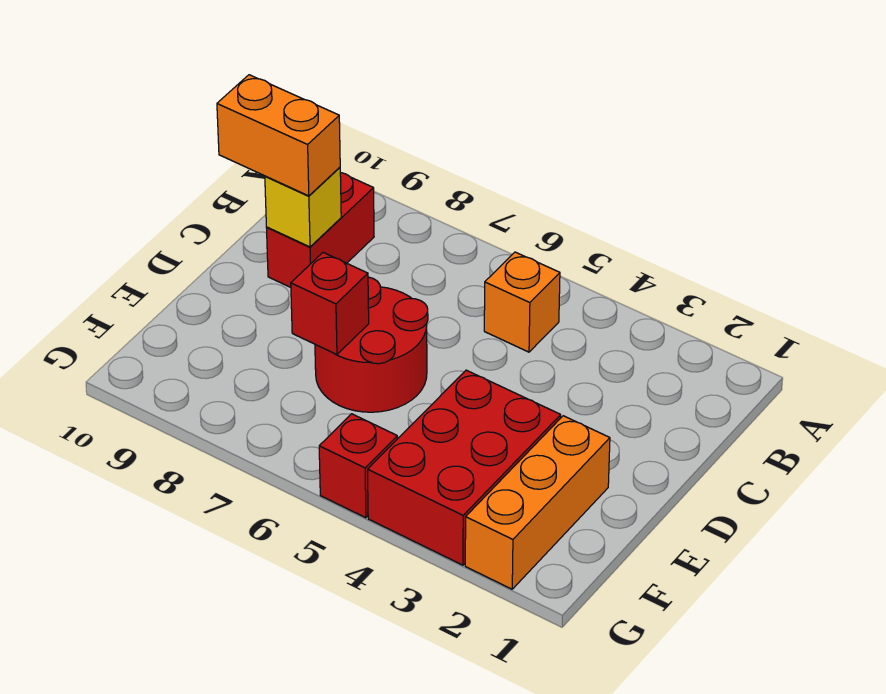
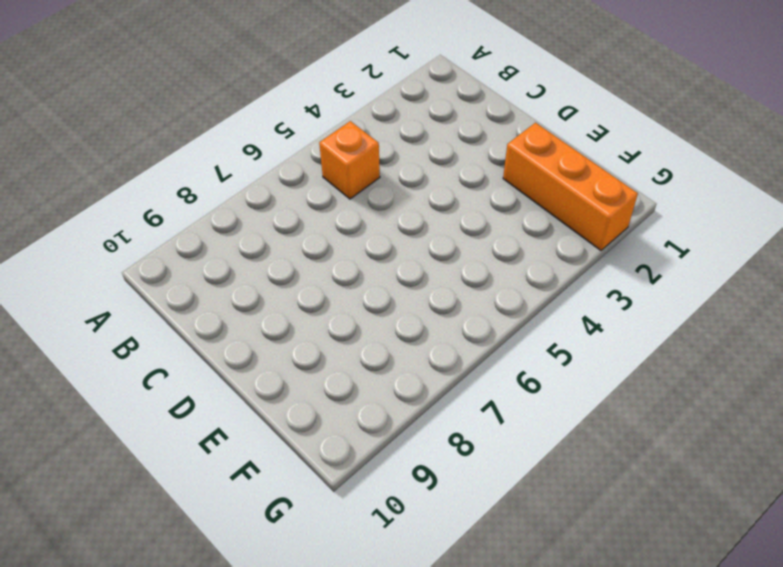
none -> red brick B9:C9 level 1
none -> red round brick D6:E7 level 1

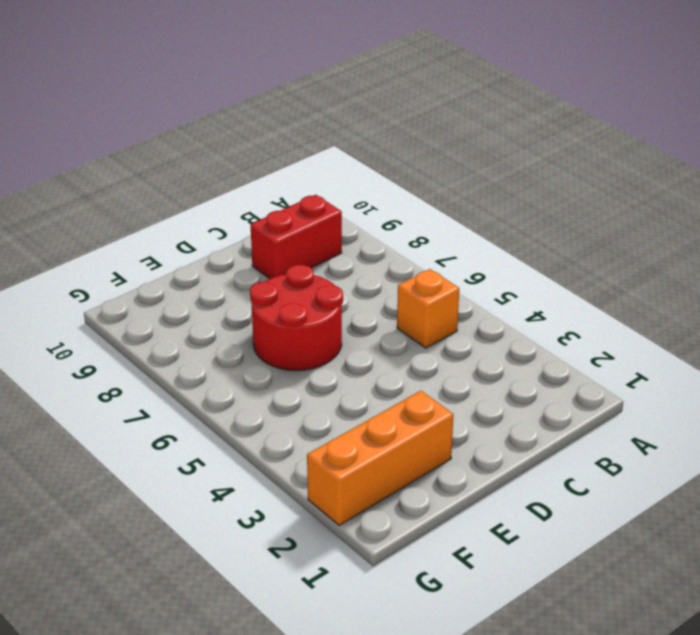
none -> red brick E3:G4 level 1
none -> red brick G5 level 1

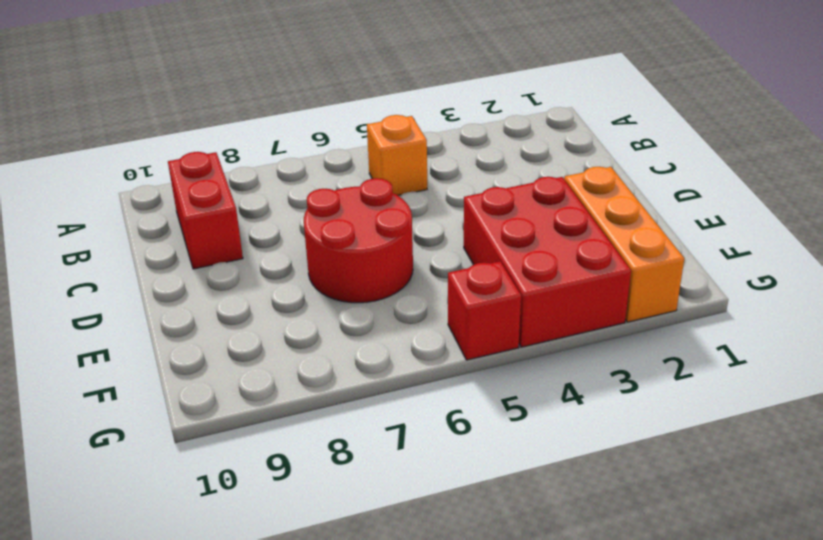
none -> yellow brick C9 level 2
none -> red brick E7 level 2

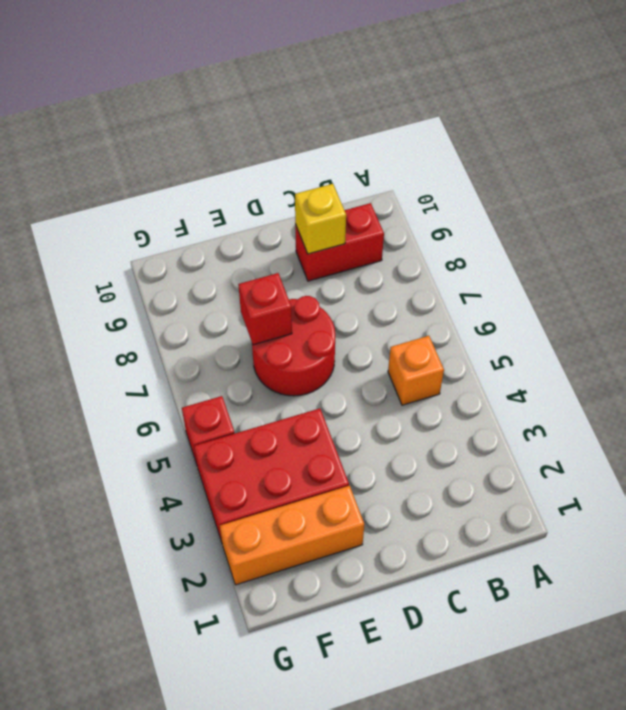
none -> orange brick C9:C10 level 3

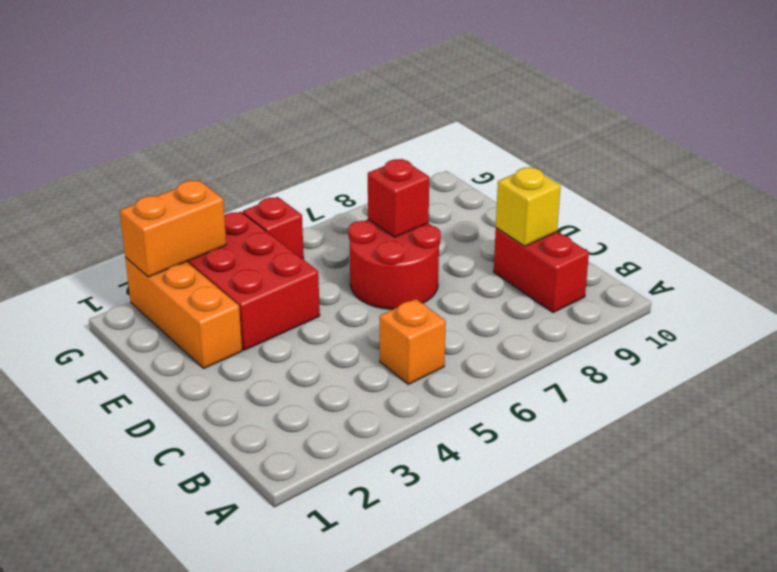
orange brick G2:G3 level 2 -> orange brick C9:C10 level 3

